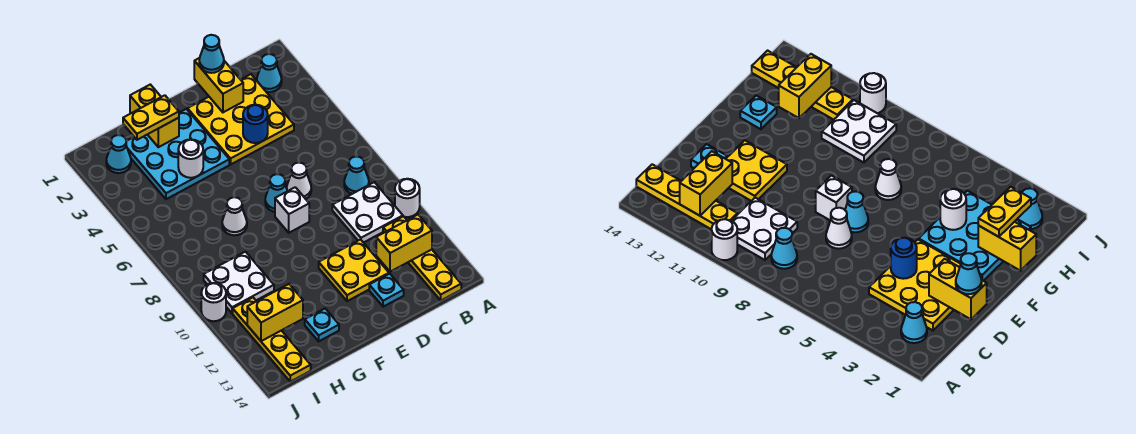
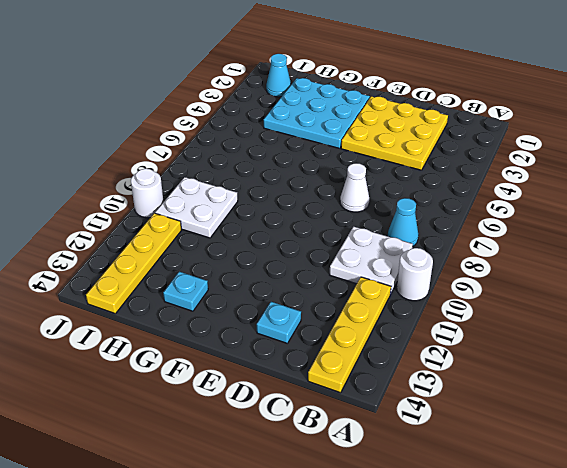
none -> cyan cone B2 level 1
none -> yellow plate D11:E12 level 1
none -> cyan cone E7 level 1

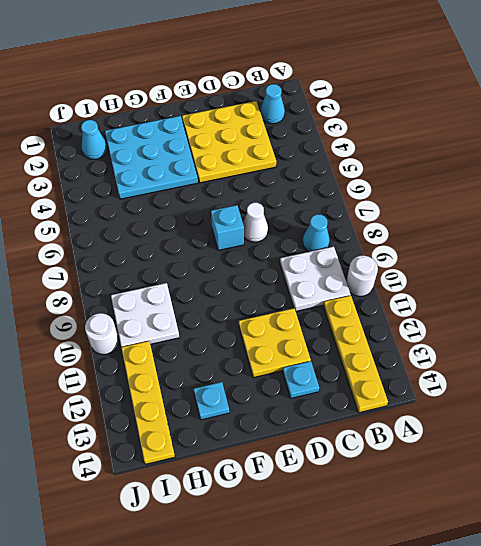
cyan brick E7 level 1 -> cyan cone E7 level 1
none -> white brick E8 level 1
none -> white cone G7 level 1
none -> yellow brick B12:C12 level 2

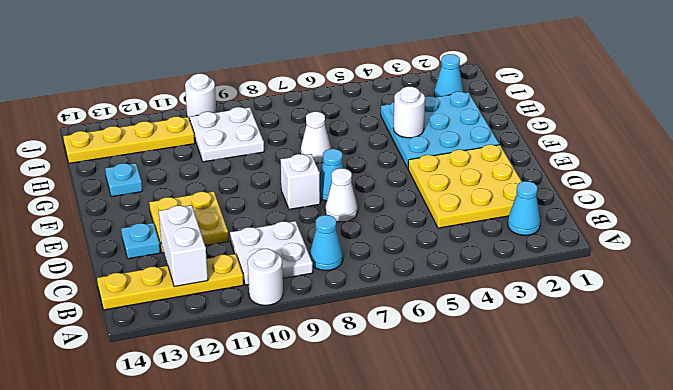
white brick B12:C12 level 2 -> yellow brick B12:C12 level 2
none -> yellow brick D1:D2 level 2
none -> blue round brick D4 level 2
none -> yellow brick G1:G2 level 2

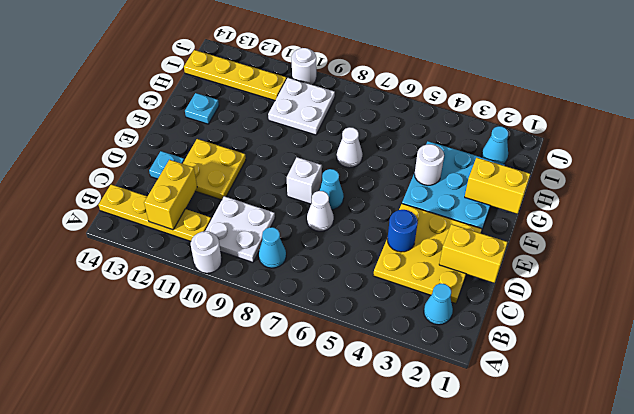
none -> yellow brick H12:I12 level 2
none -> cyan cone D1 level 3
none -> yellow plate G2:H2 level 3

